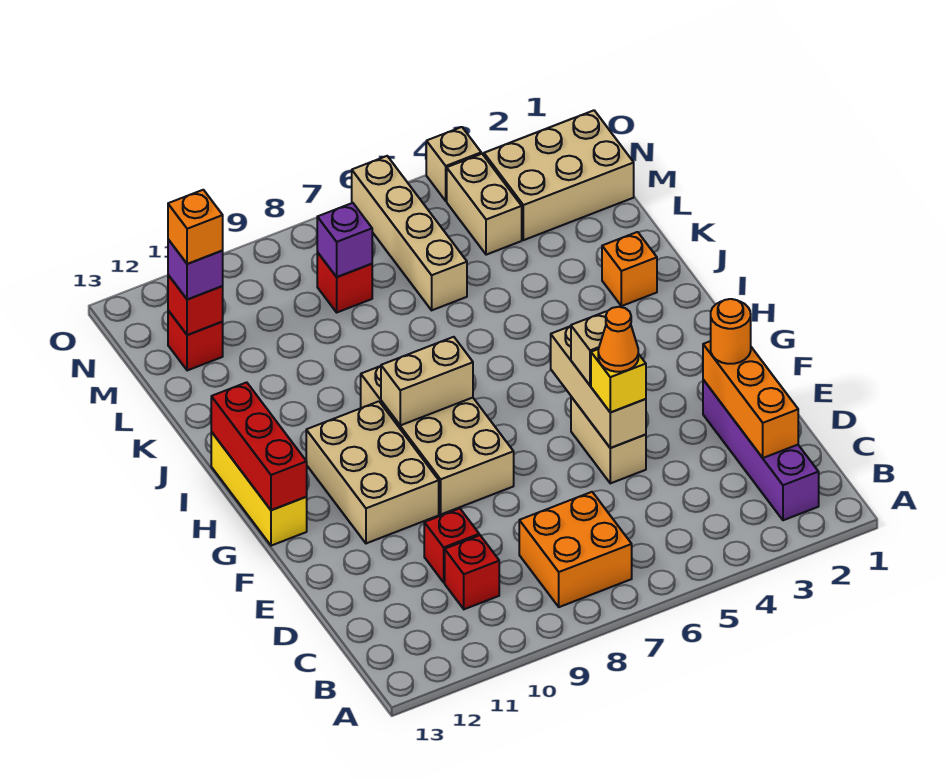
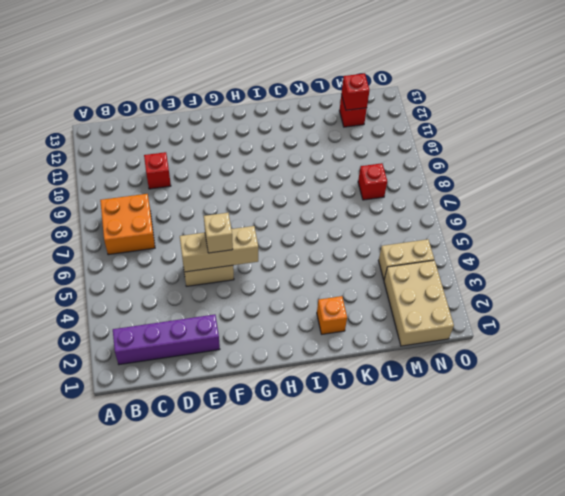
none -> red brick C10 level 1
none -> tan brick F8:I9 level 1
none -> tan brick F10:H11 level 1

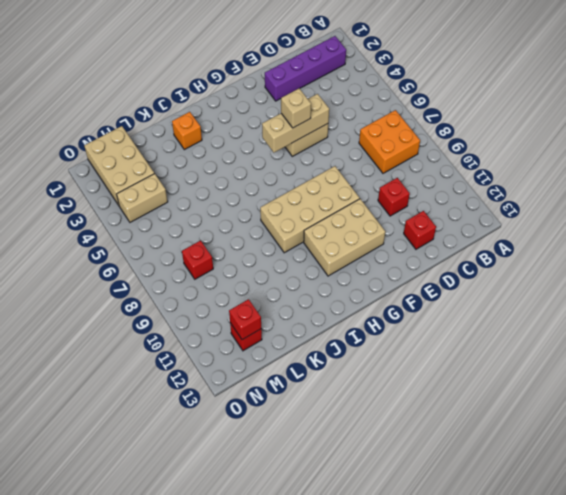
red brick D12 level 1 -> red brick C10 level 1
none -> yellow brick G13:I13 level 1
none -> tan brick L6:O6 level 1
none -> tan brick O4 level 1

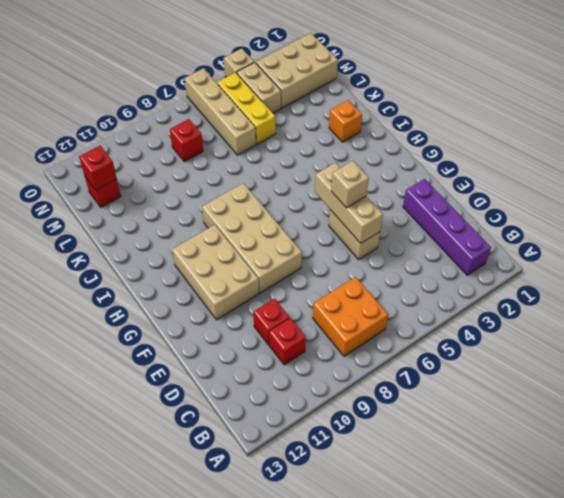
yellow brick L5:N5 level 1 -> yellow brick G13:I13 level 1
none -> orange brick C2:E2 level 2
none -> red brick G13:I13 level 2
none -> tan brick H8:H9 level 2

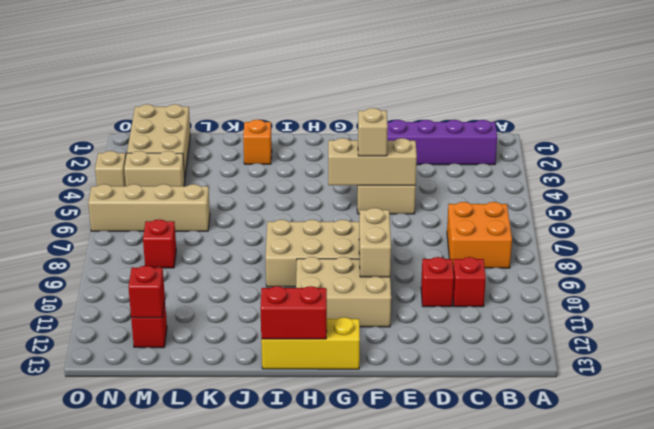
tan brick F9:F10 level 2 -> tan brick H8:H9 level 2
red brick H13:I13 level 2 -> red brick G13:I13 level 2
none -> orange brick C2:E2 level 2
none -> purple brick M8 level 2
none -> orange round brick E2 level 3

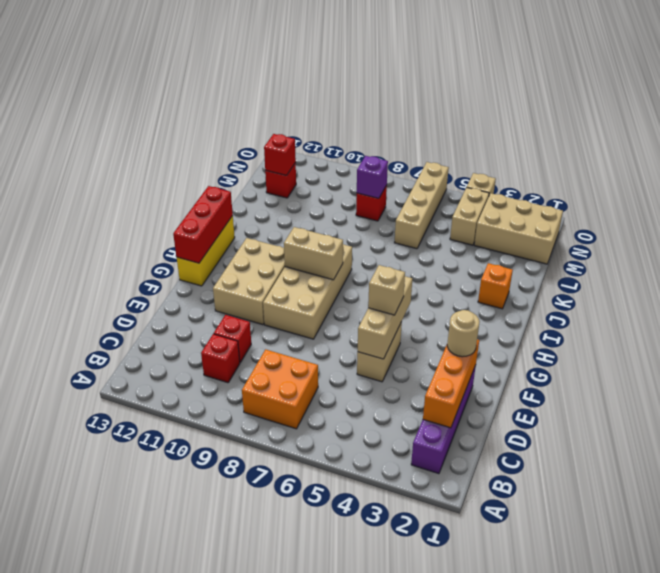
tan round brick E2 level 3 -> orange round brick E2 level 3
none -> yellow brick E5 level 3
none -> purple brick M12 level 3
none -> orange cone E5 level 4

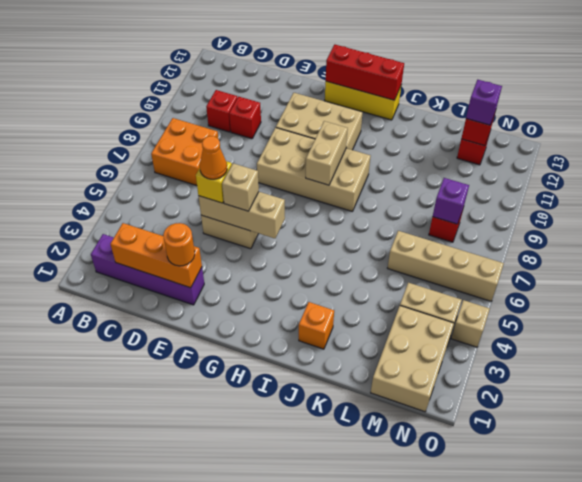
none -> orange brick M12 level 4

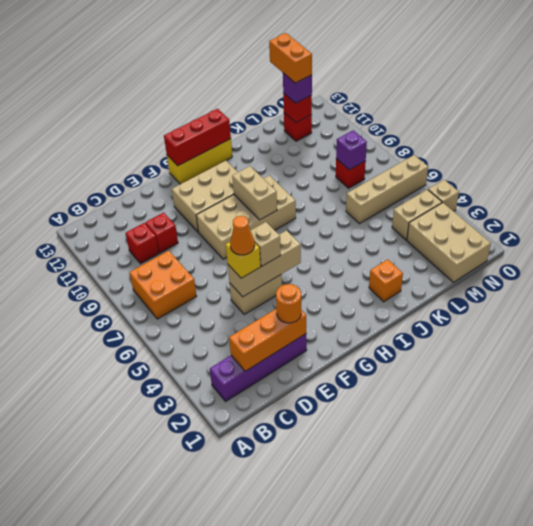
orange brick M12:M13 level 4 -> orange brick M12 level 4

